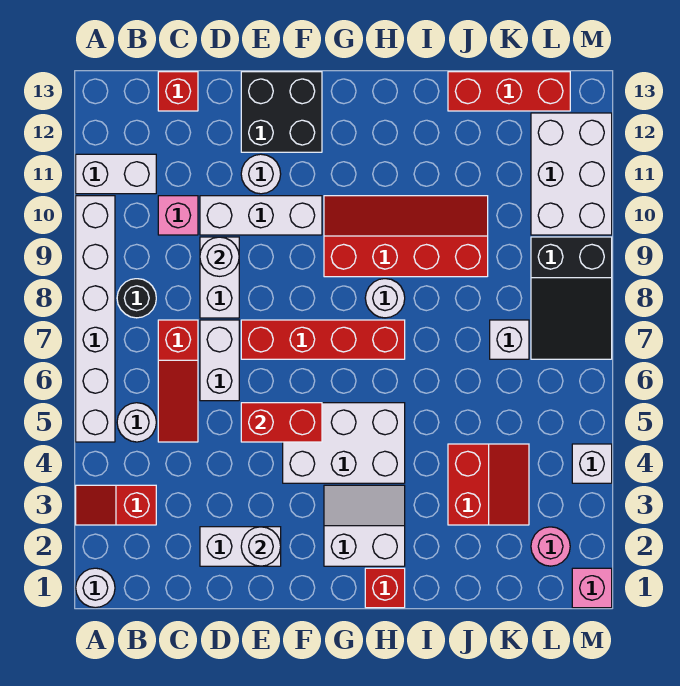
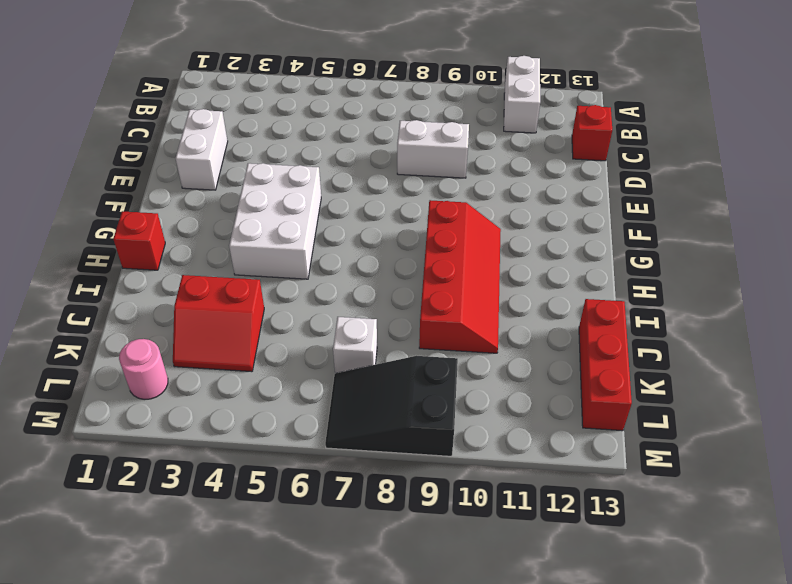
none -> white round brick A1 level 1
none -> red slope A3:B3 level 1 top B
none -> white brick A5:A10 level 1
none -> white round brick B5 level 1

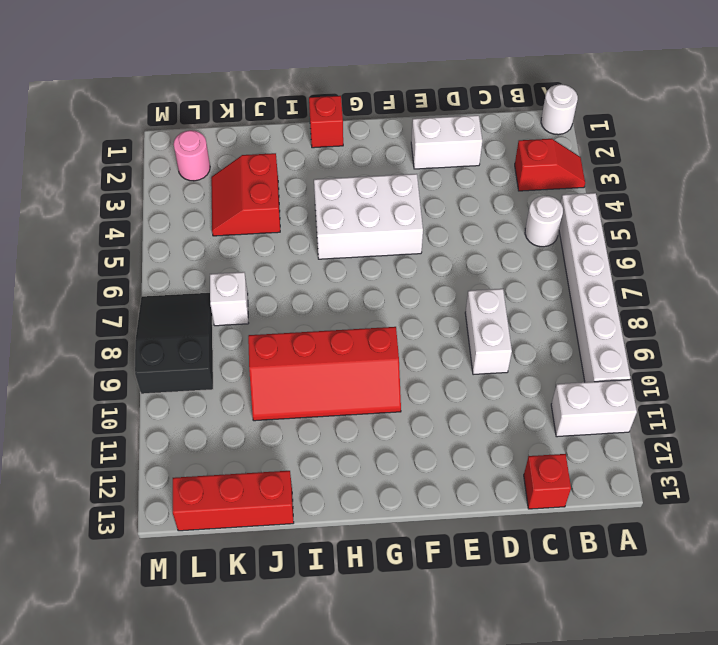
none -> black round brick B8 level 1
none -> red slope C5:C7 level 1 top 7
none -> pink brick C10 level 1
none -> white brick D6:D7 level 1

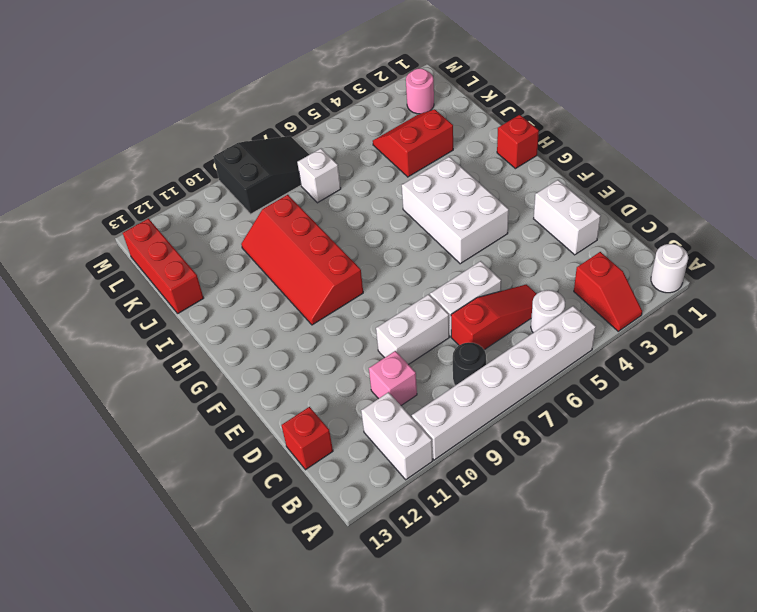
none -> white brick D10:F10 level 1
none -> red brick E7:H7 level 1
none -> white round brick E11 level 1
none -> black brick E12:F13 level 1

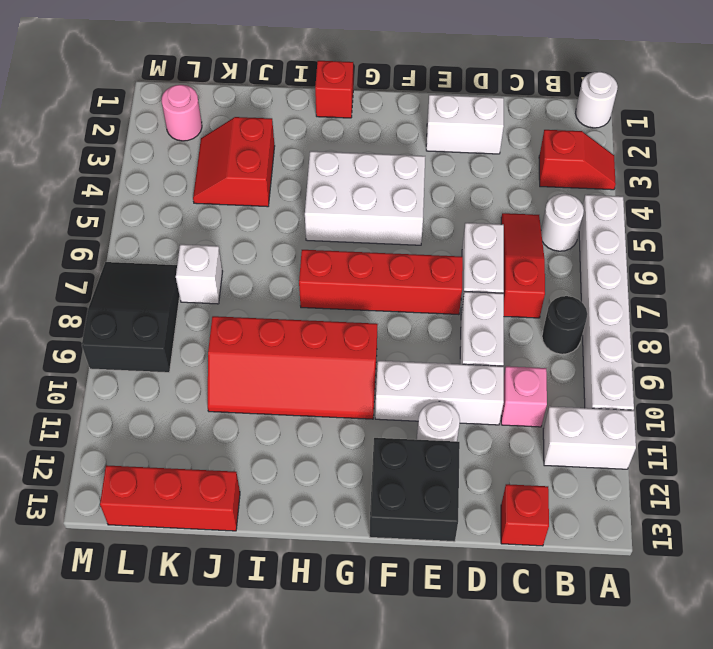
none -> white slope G2:H3 level 1 top 2
none -> white round brick H8 level 1
none -> white brick L10:M12 level 1
none -> pink brick M1 level 1

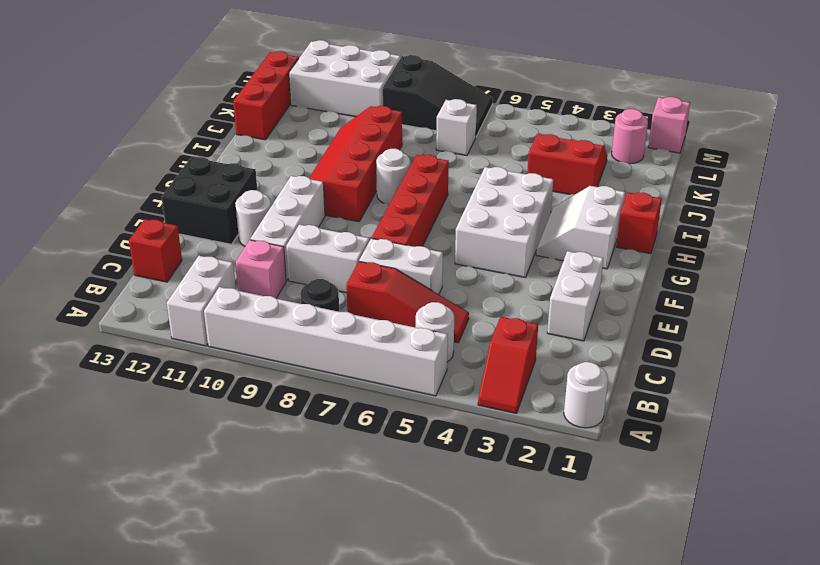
none -> white brick M4 level 1
none -> white round brick D9 level 2
none -> white round brick E2 level 2
none -> red brick E5:F5 level 2

